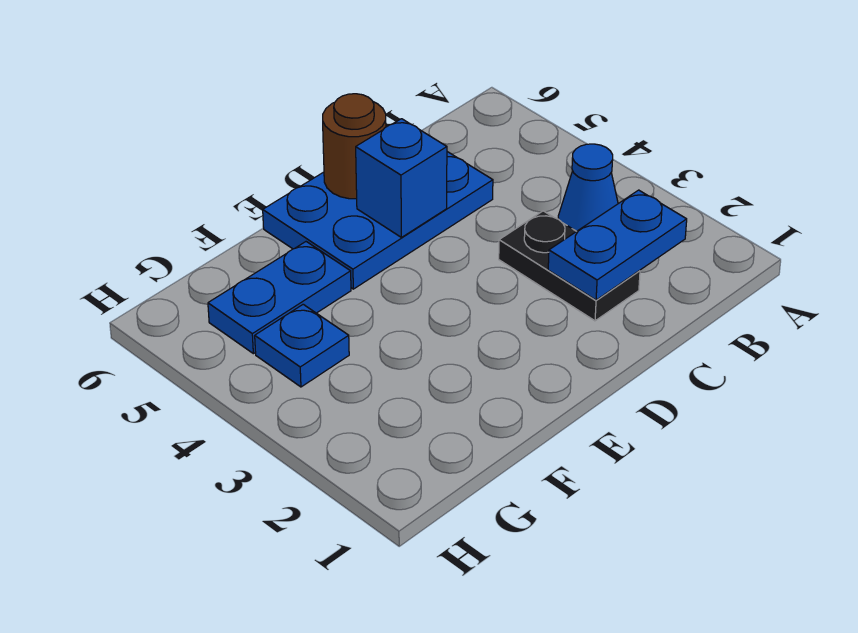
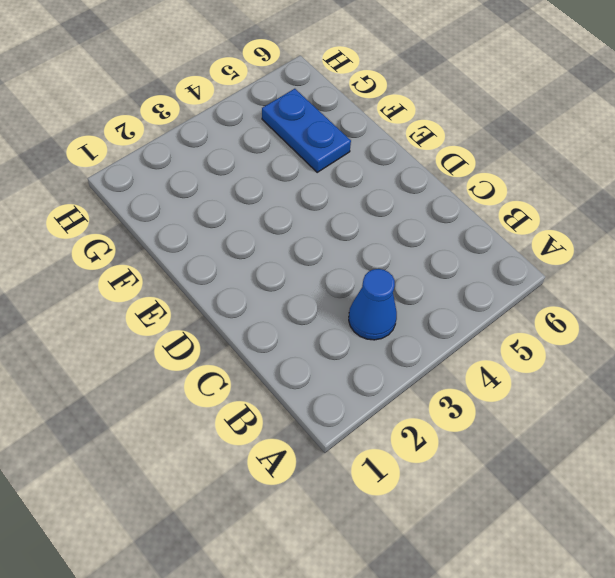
none -> black plate C2:C3 level 1
none -> blue plate C5:E6 level 1

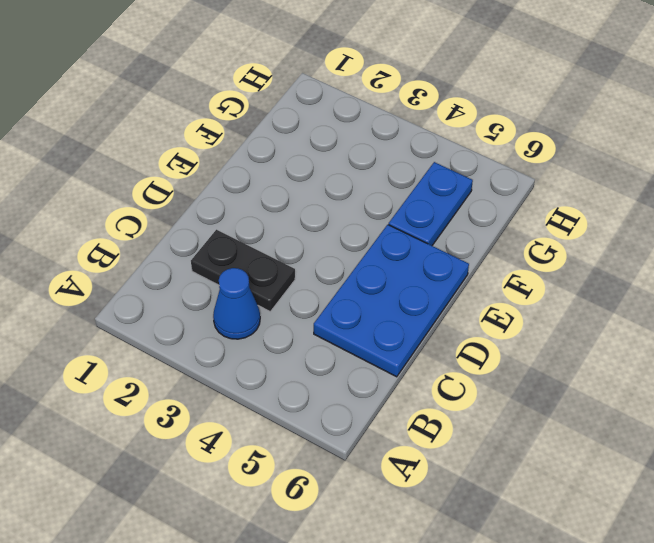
none -> blue plate G4 level 1
none -> blue plate B2:C2 level 2

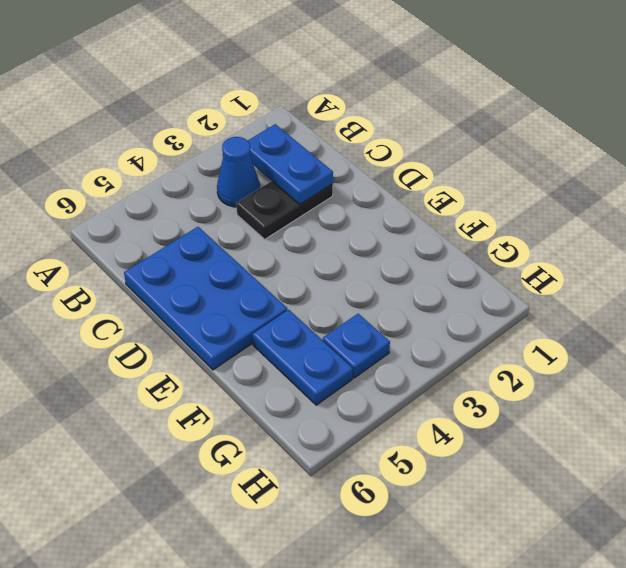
none -> blue brick D5 level 2
none -> brown round brick D6 level 2

